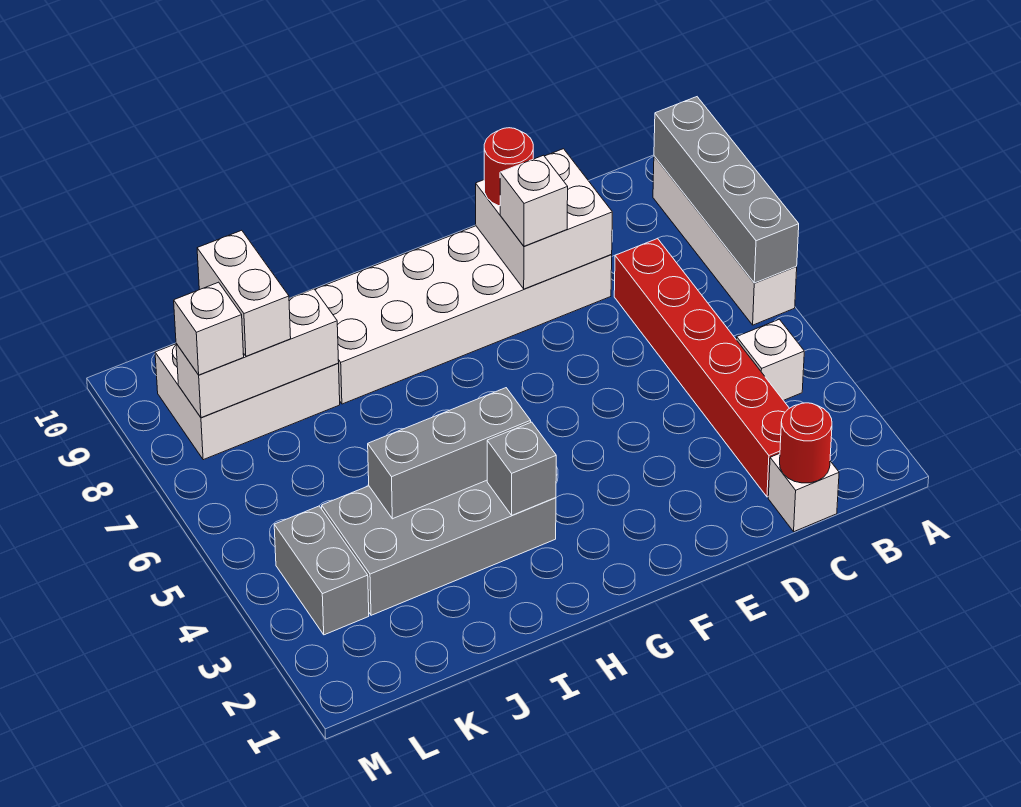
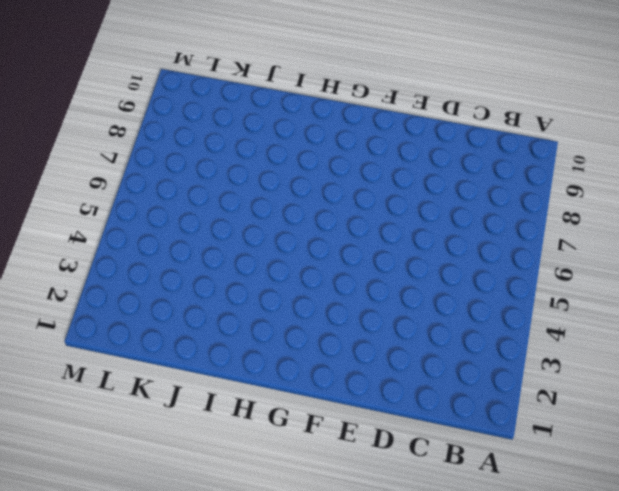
none -> white brick A6:A9 level 1
none -> white brick B4 level 1
none -> white brick C1 level 1

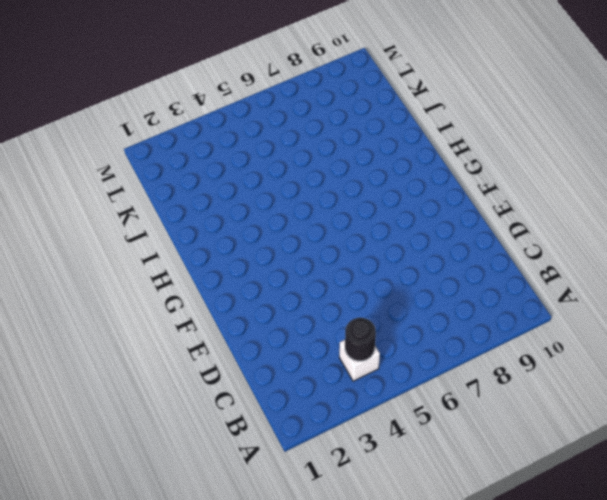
black round brick B4 level 2 -> none
none -> white brick A6:A9 level 1
none -> white brick C1 level 1
none -> red brick C2:C7 level 1

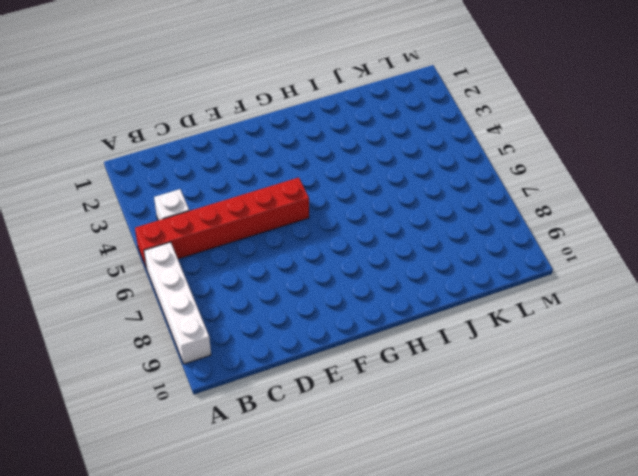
red brick A5:F5 level 1 -> red brick C2:C7 level 1
none -> white brick C1 level 1
none -> white brick D8:I9 level 1
none -> grey brick H3:K4 level 1

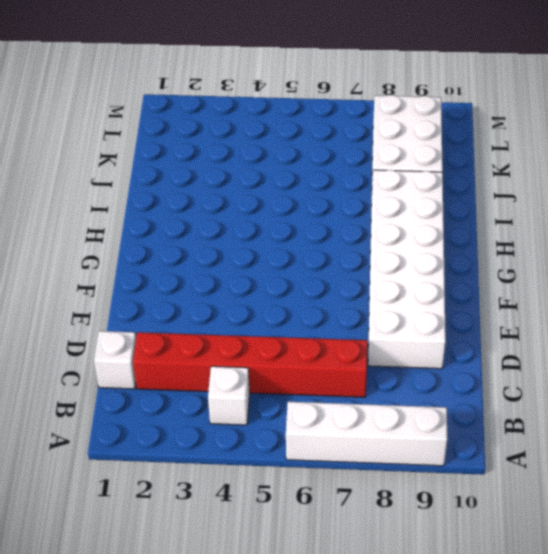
none -> grey brick H3:K4 level 1
none -> grey brick L3:L4 level 1
none -> grey brick A6:A9 level 2

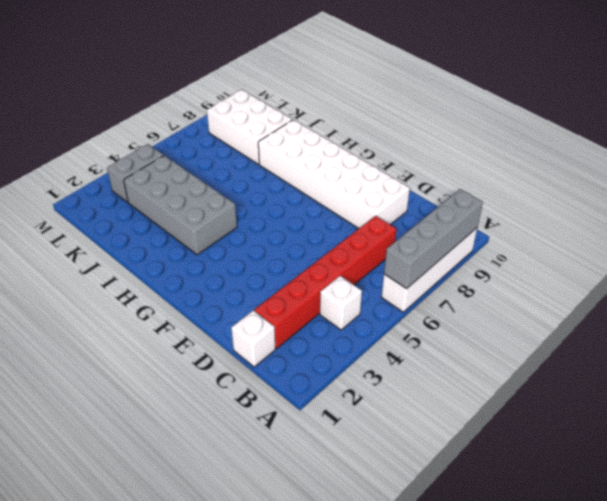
none -> red round brick C1 level 2
none -> white brick D8:E9 level 2
none -> grey brick H3 level 2

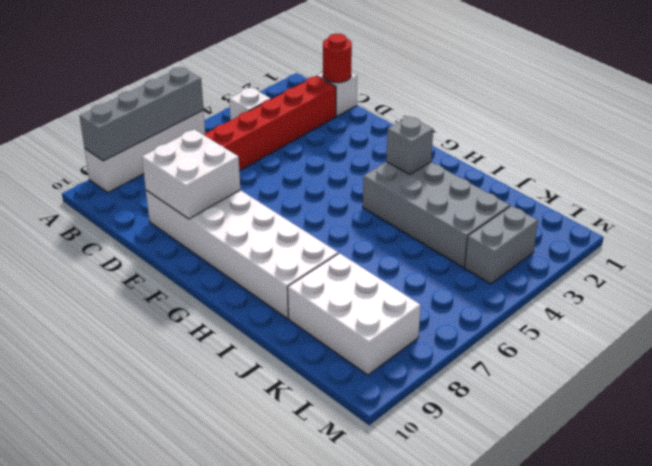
none -> grey brick H4:J4 level 2
none -> white brick J8:L8 level 2
none -> white brick E8 level 3

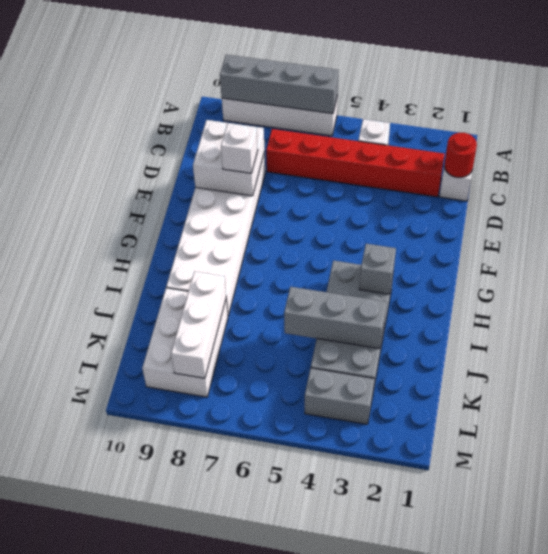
grey brick J3:J5 level 2 -> grey brick H4:J4 level 2
none -> red round brick E9 level 3
none -> white brick K8:K9 level 3
none -> white brick L8 level 3

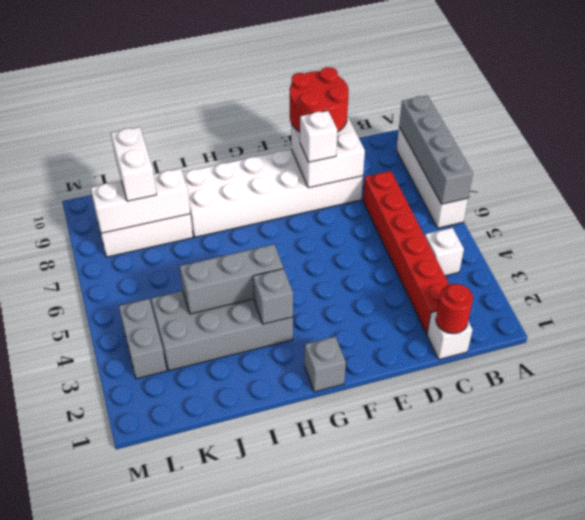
red round brick D9:E10 level 3 -> red round brick E9 level 3
grey brick G1 level 1 -> none
none -> white brick L8 level 3

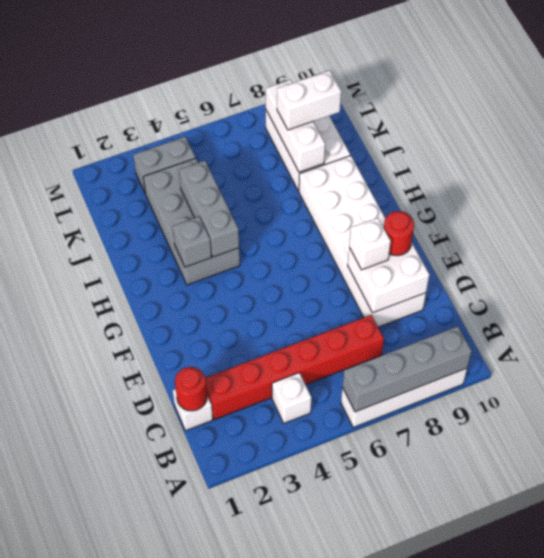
none -> white brick L8 level 3

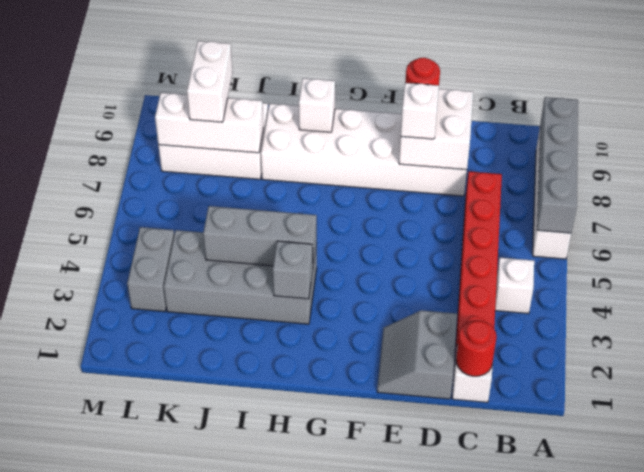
grey slope D1:E2 level 1 top D -> none
white brick H9 level 2 -> white brick L8 level 3

